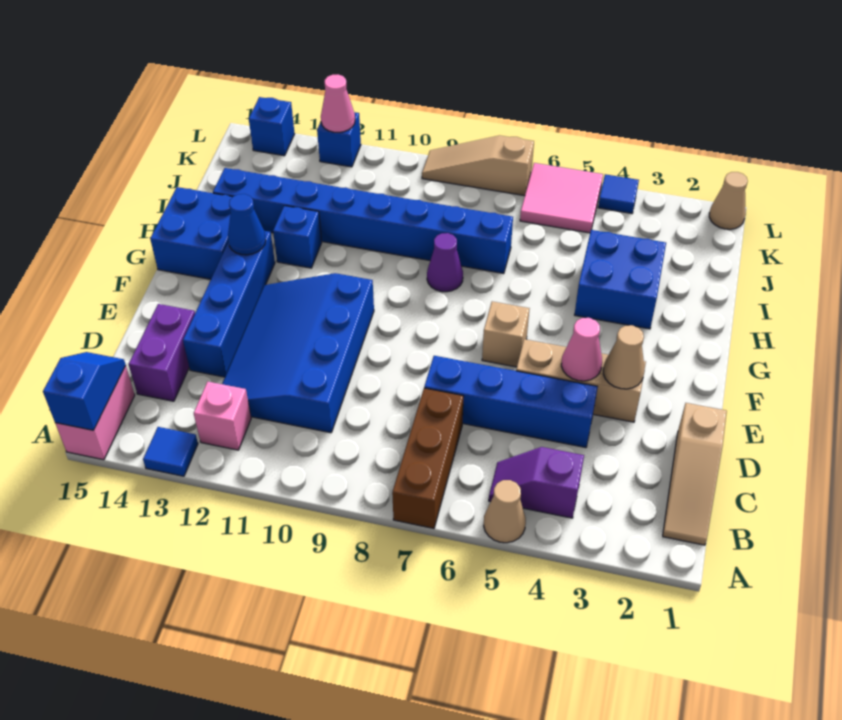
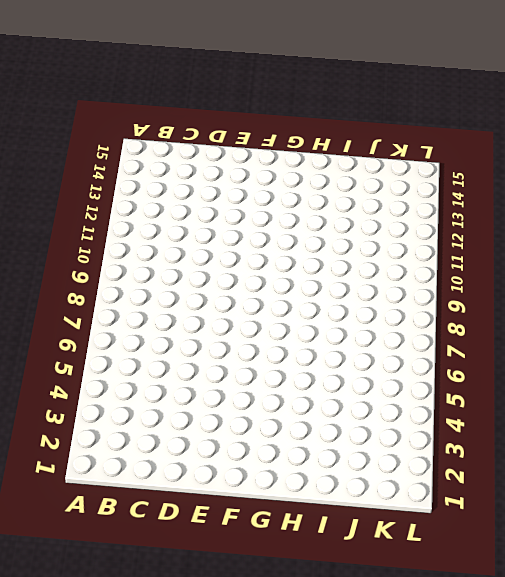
none -> tan cone A5 level 1
none -> brown brick A7:C7 level 1
none -> blue tile A13 level 1

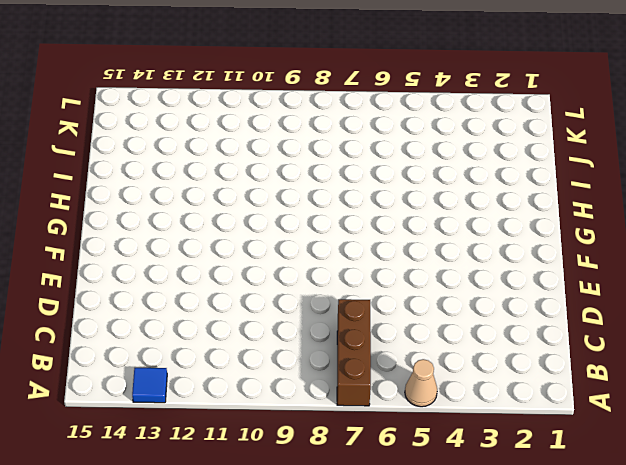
none -> pink brick A15:B15 level 1
none -> tan slope B1:D1 level 1 top D
none -> purple slope B4:B5 level 1 top 4

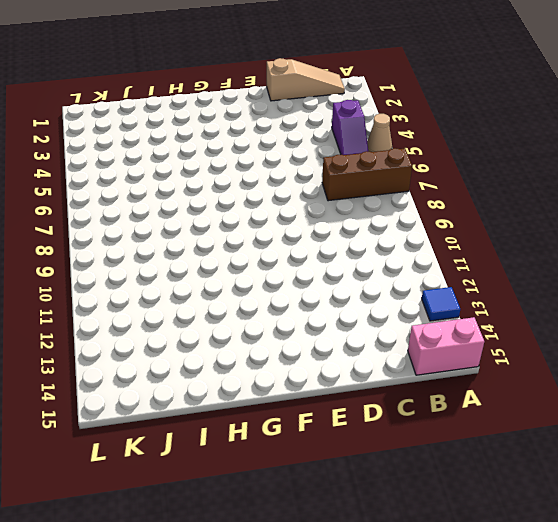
none -> pink brick B12 level 1
none -> blue slope C10:F12 level 1 top 10
none -> purple brick C14:D14 level 1

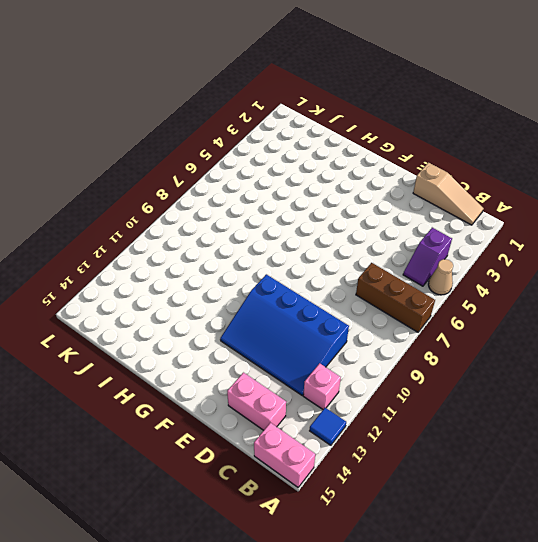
pink brick C14:D14 level 1 -> purple brick C14:D14 level 1
none -> blue brick D4:D7 level 1
none -> blue brick D13:G13 level 1
none -> tan brick E3:E5 level 1

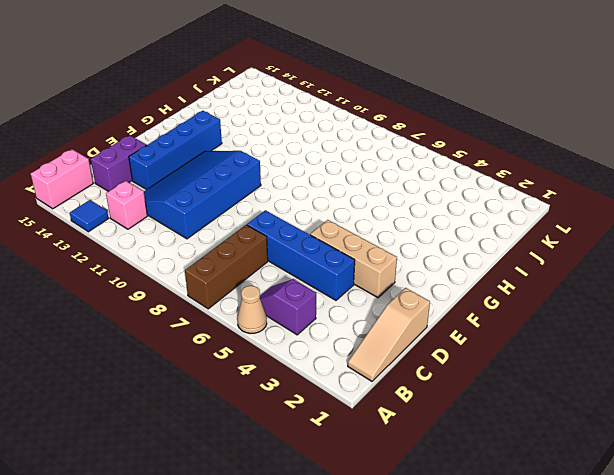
none -> tan brick F6 level 1
none -> blue brick G14:H15 level 1
none -> blue brick H3:I4 level 1

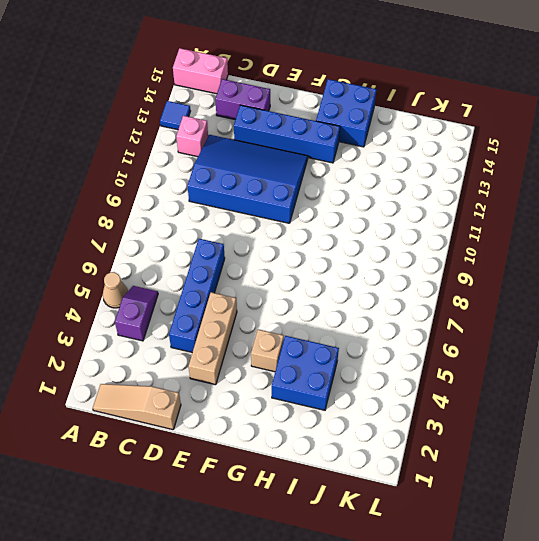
tan brick G4 level 1 -> tan brick F6 level 1
none -> brown brick A7:C7 level 1
none -> purple cone H8 level 1
none -> blue brick H12 level 1

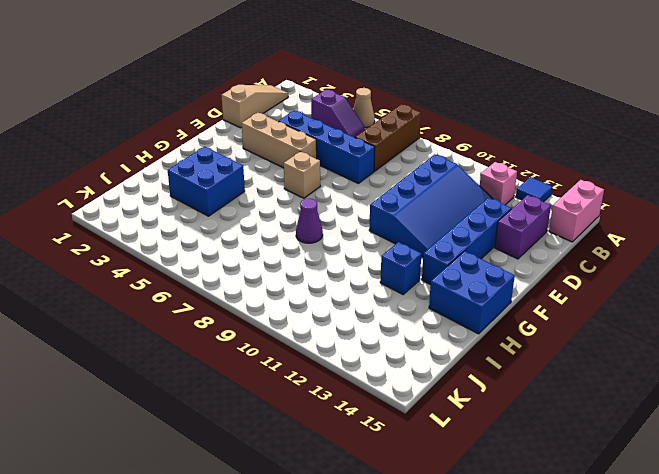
none -> blue brick I7:I14 level 1
none -> pink tile K5:L6 level 1
none -> tan cone L1 level 1

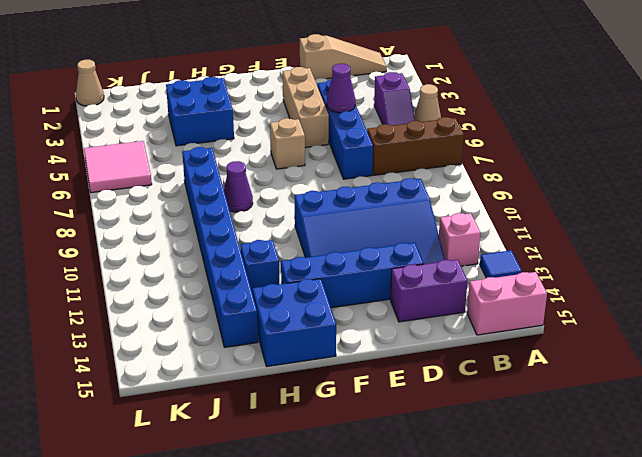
purple cone D5 level 2 -> none
none -> blue tile L4 level 1
none -> tan slope L7:L9 level 1 top 7
none -> blue brick L12 level 1

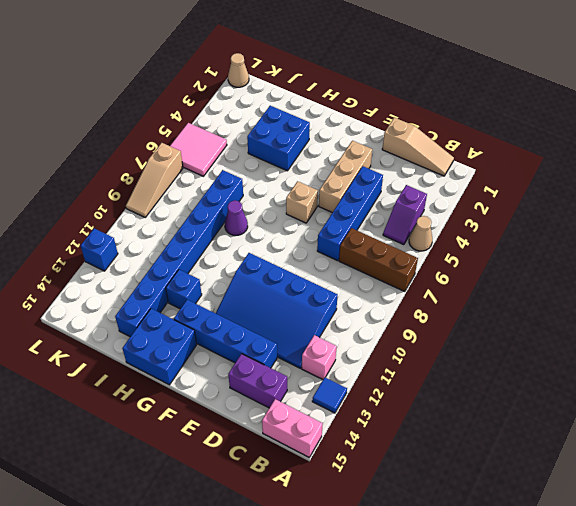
none -> blue tile L4 level 1
none -> blue brick L14 level 1
none -> blue slope A15:B15 level 2 top A

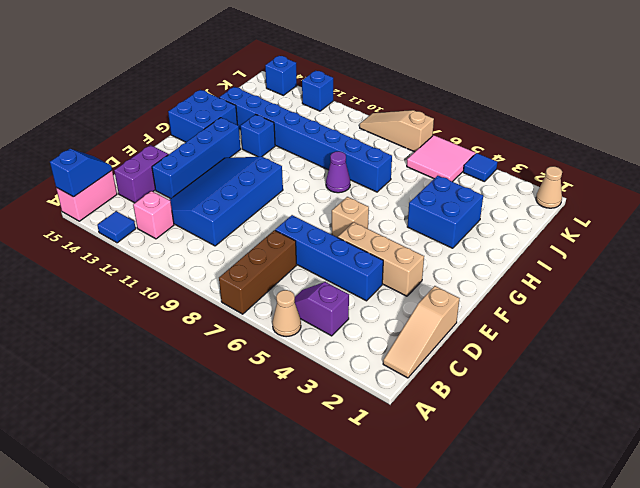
none -> tan cone E3 level 2
none -> pink cone E4 level 2
none -> blue cone G13 level 2

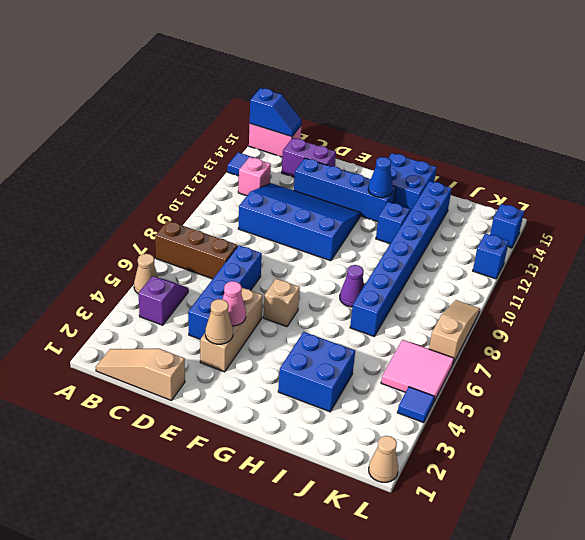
none -> pink cone L12 level 2

